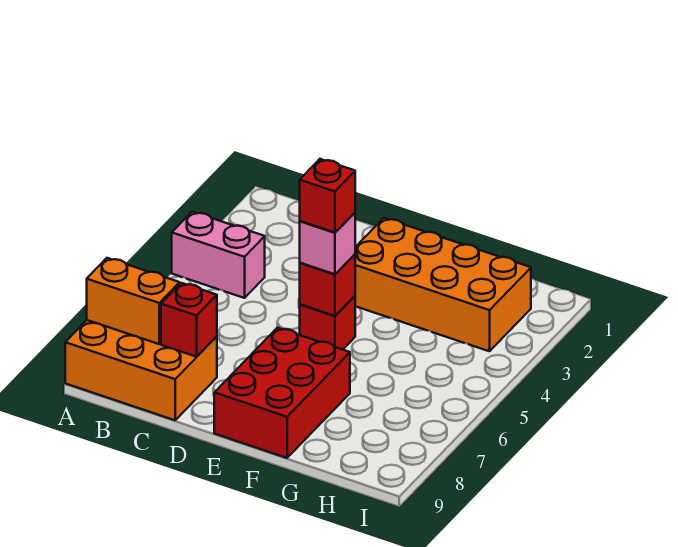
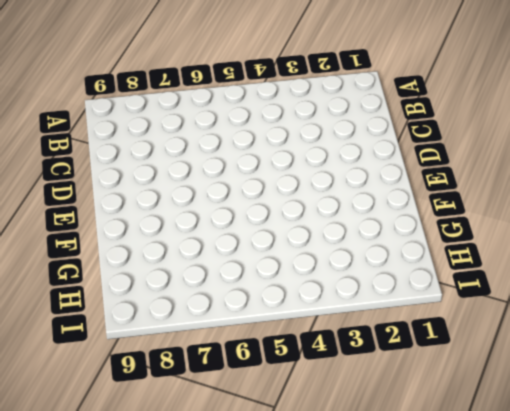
none -> pink brick A4:B4 level 1
none -> orange brick A8:C9 level 1

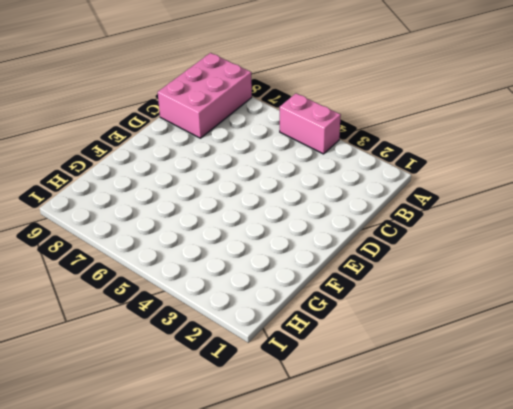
pink brick A4:A5 level 1 -> pink brick A4:B4 level 1
pink brick A8:C9 level 1 -> orange brick A8:C9 level 1
none -> orange brick E2:H3 level 1
none -> red brick E5 level 1

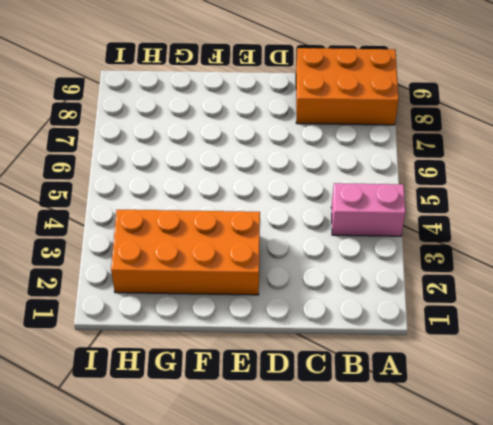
none -> red brick E5 level 1
none -> red brick E7:F9 level 1

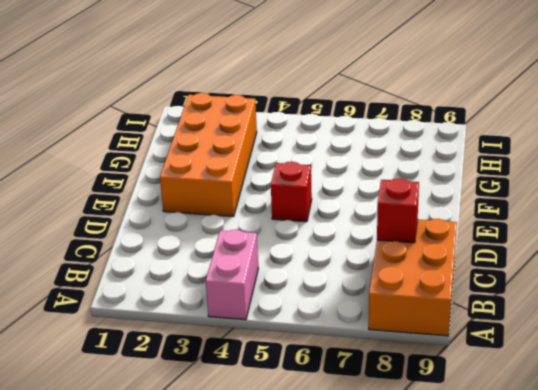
none -> red brick E7:F9 level 1
none -> orange brick A8:B8 level 2

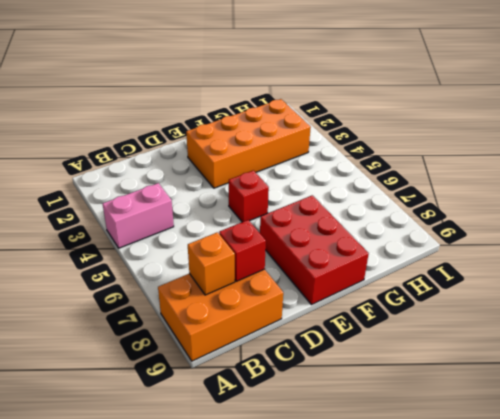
orange brick B8 level 2 -> orange brick A8:B8 level 2
none -> red brick E5 level 2
none -> pink brick E5 level 3

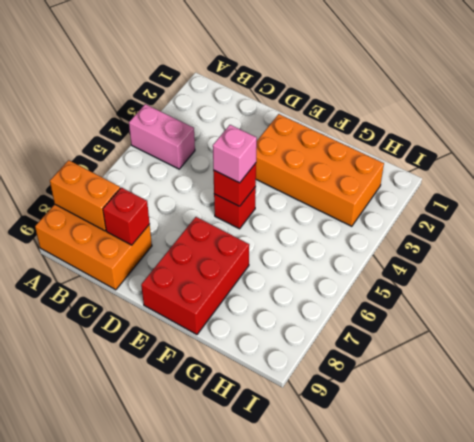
none -> red brick E5 level 4

